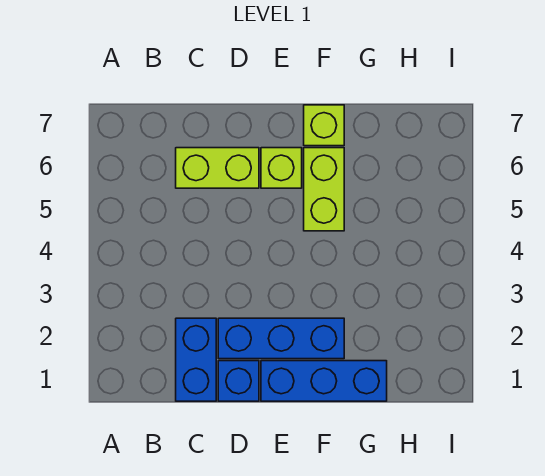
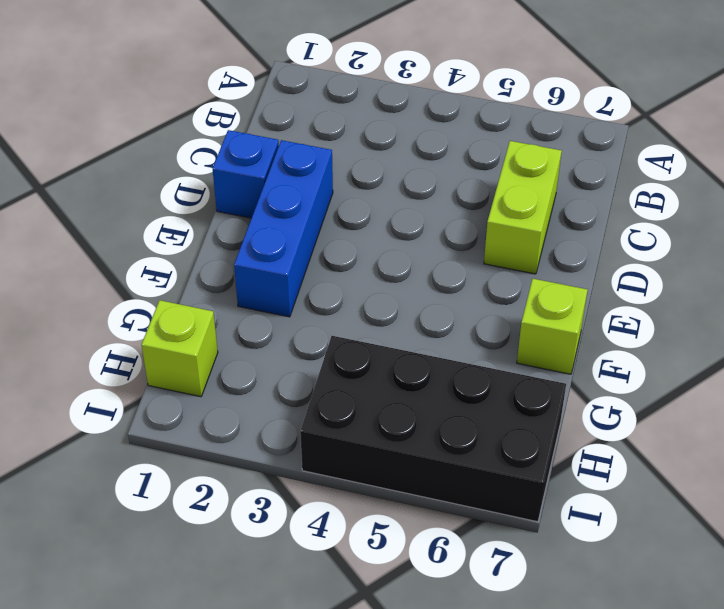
lime brick H1 level 1 -> lime brick E6 level 1
black brick H4:I7 level 1 -> none
none -> blue brick C1:C2 level 1
none -> blue brick E1:G1 level 1

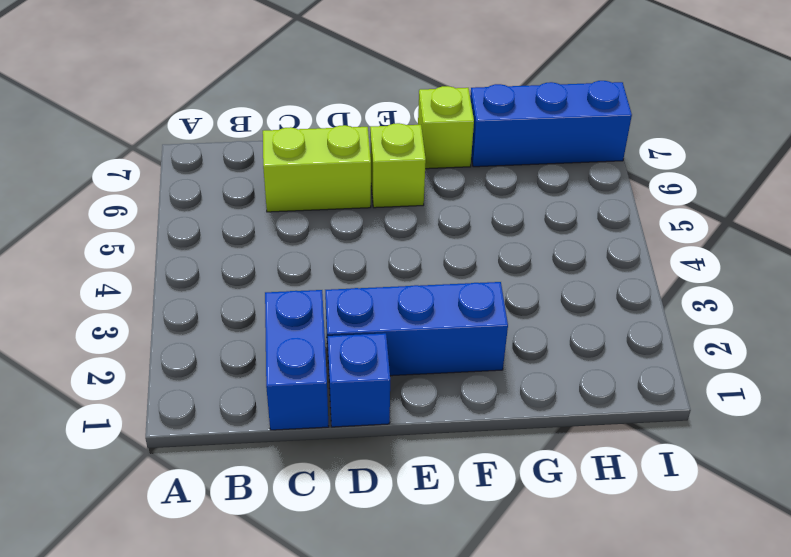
blue brick G7:I7 level 1 -> blue brick E1:G1 level 1
none -> lime brick F5:F6 level 1

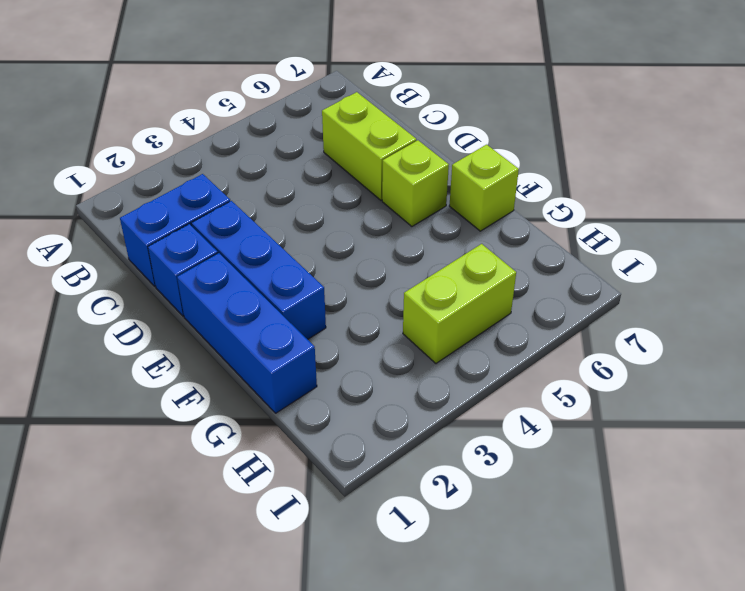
lime brick H4:H5 level 1 -> lime brick F5:F6 level 1

